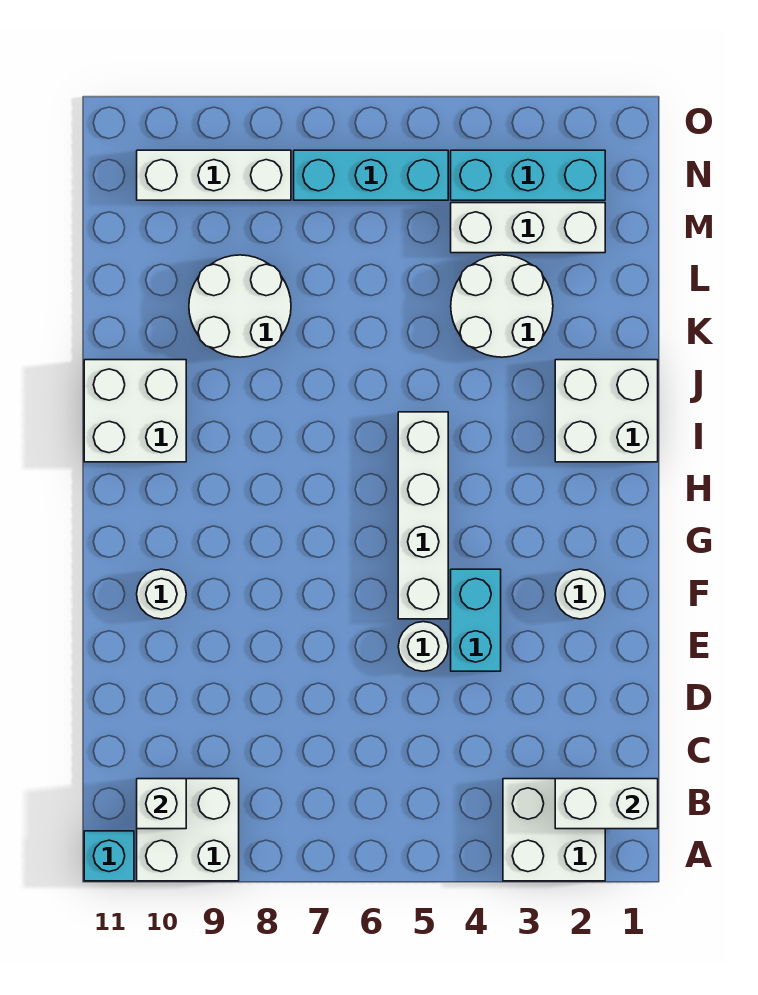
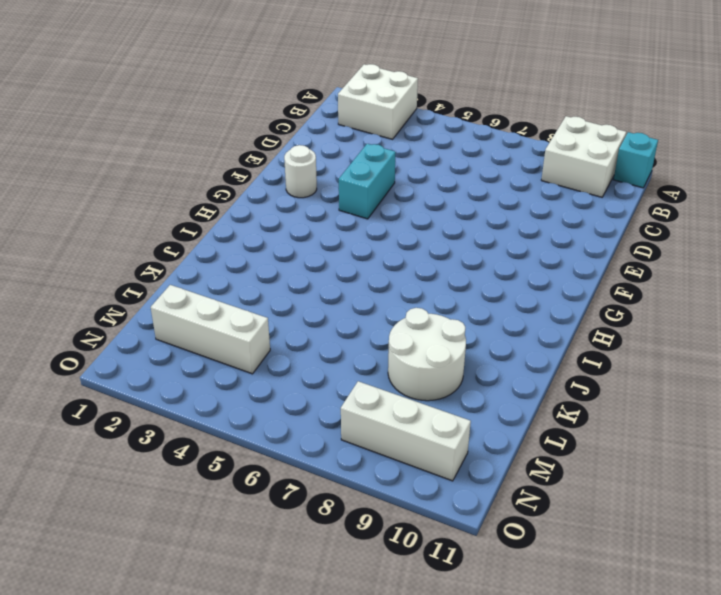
none -> white round brick E5 level 1
none -> white brick F5:I5 level 1
none -> white round brick F10 level 1

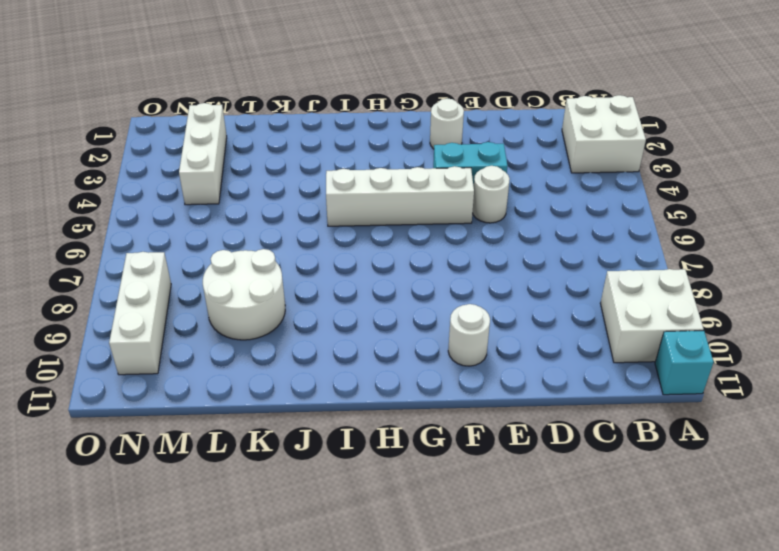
none -> white brick I1:J2 level 1
none -> white brick I10:J11 level 1
none -> white round brick K3:L4 level 1

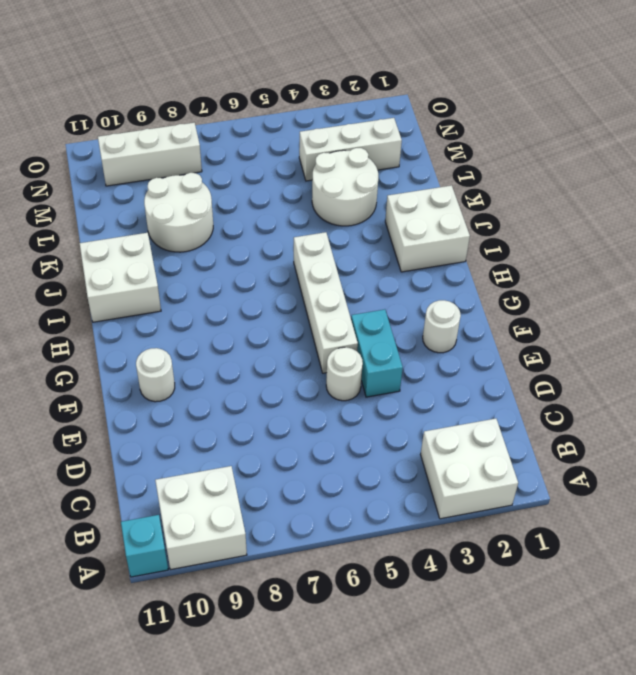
none -> cyan brick N2:N4 level 1
none -> cyan brick N5:N7 level 1
none -> white brick B1:B2 level 2

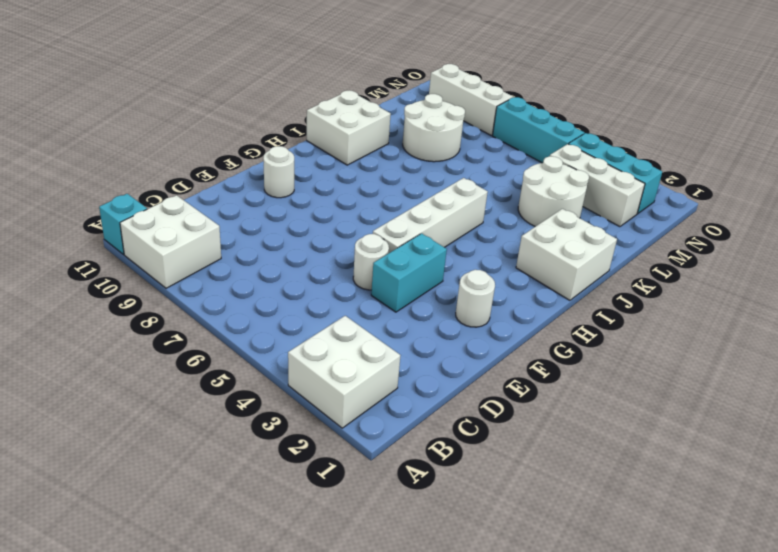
none -> white brick B1:B2 level 2
none -> white brick B10 level 2

